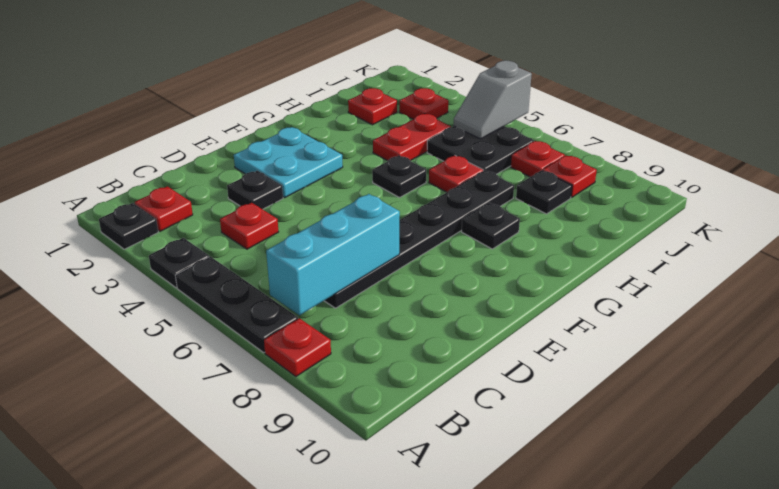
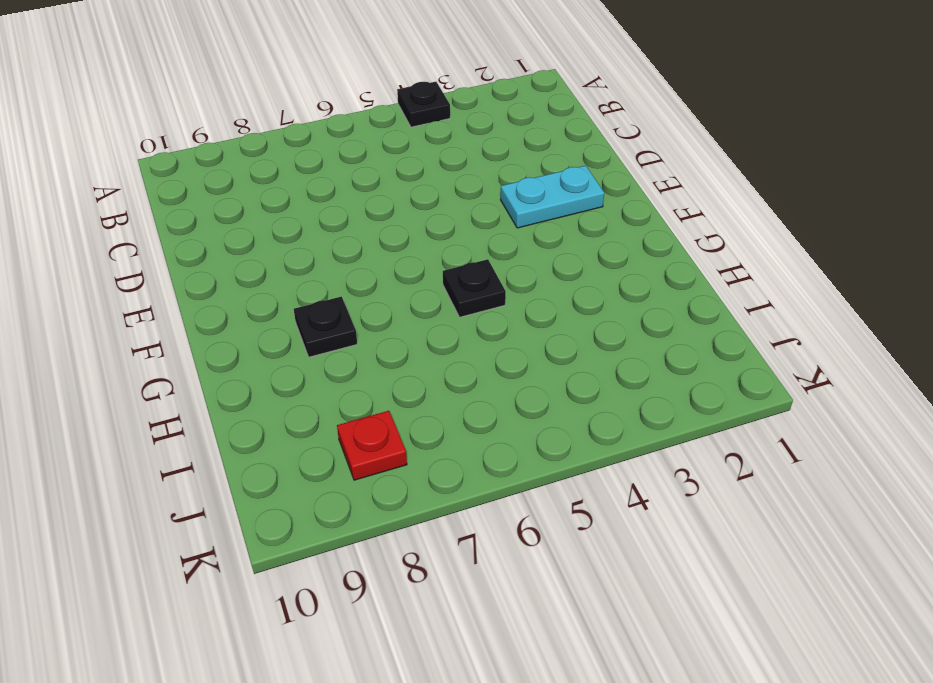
cyan plate E2:E3 level 1 -> cyan plate E2:F3 level 1
none -> black plate A2 level 1
none -> black plate A5:A7 level 1
none -> red plate A8 level 1

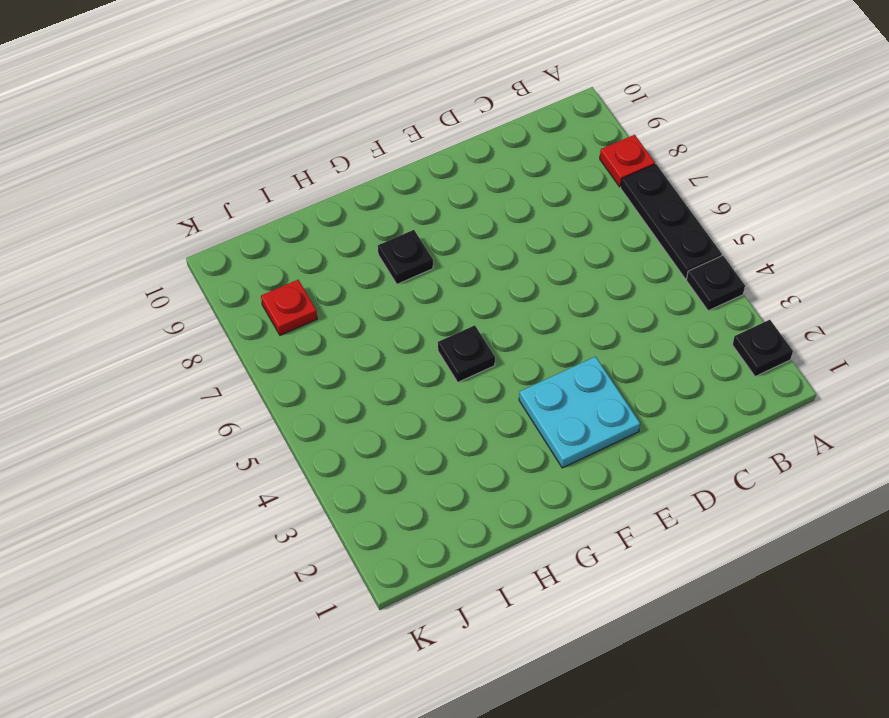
none -> red plate B2 level 1
none -> red plate C4 level 1
none -> black plate C7:H7 level 1

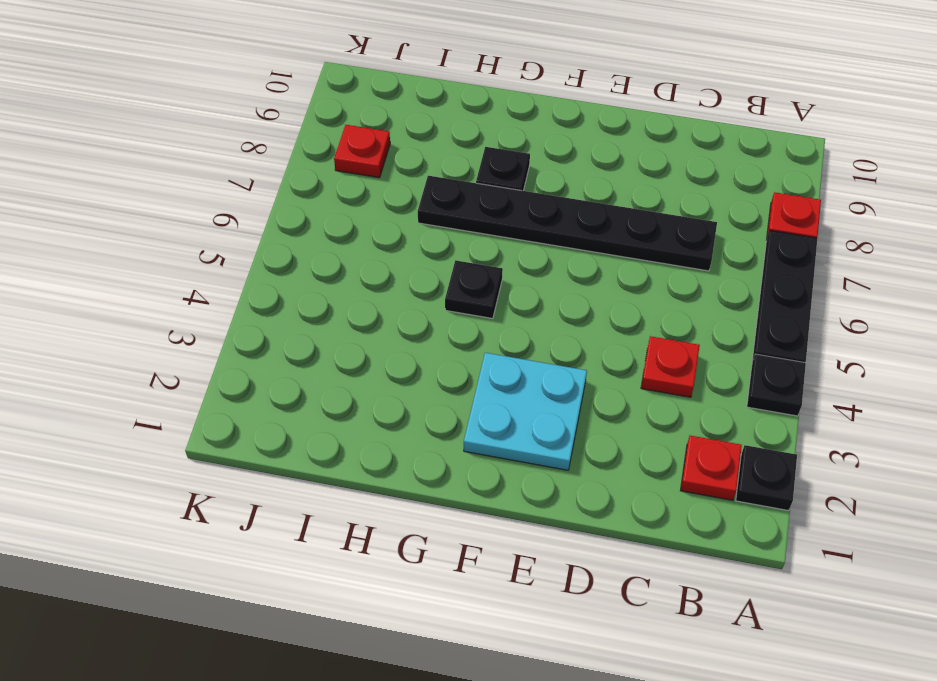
none -> black plate D3 level 1
none -> red plate H4:I4 level 1
none -> red plate H6 level 1

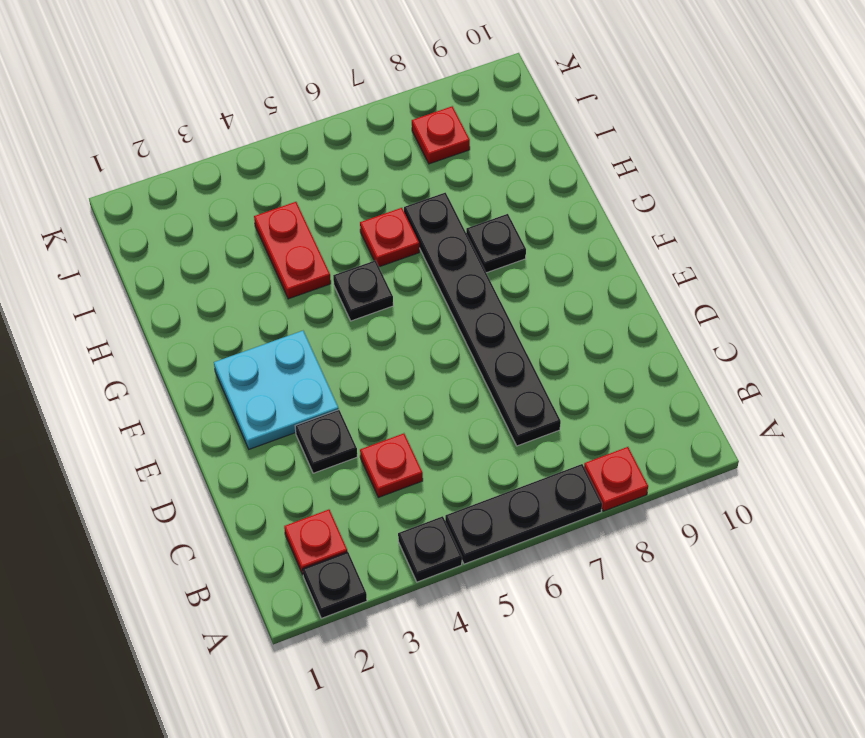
none -> red plate I2 level 1
none -> black plate I5:J6 level 1
none -> black plate I8 level 1

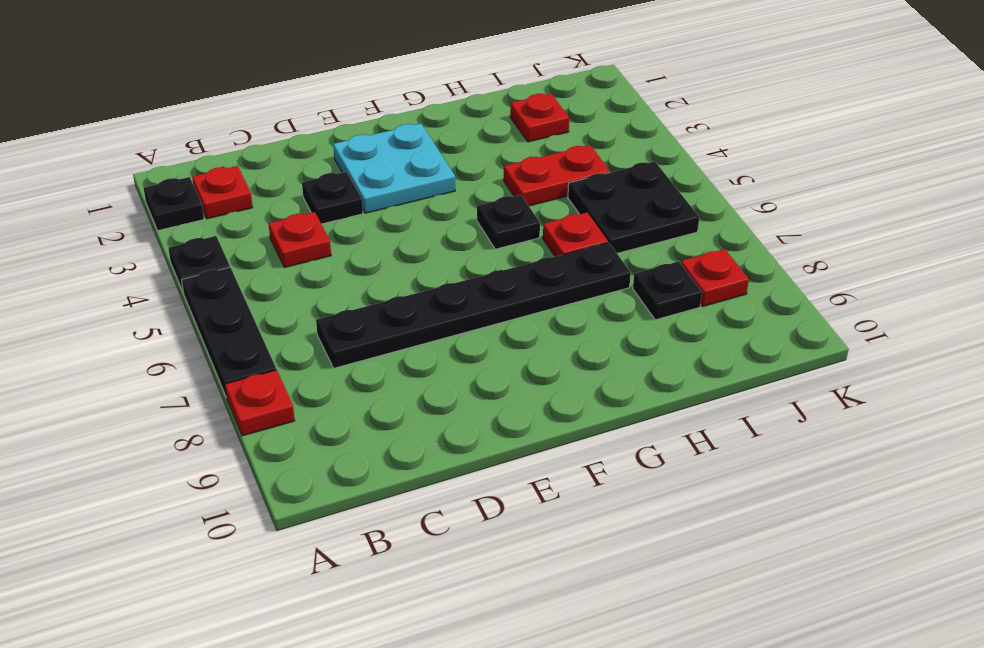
none -> black plate G8 level 1
none -> red plate J3 level 1
none -> red plate J7 level 1

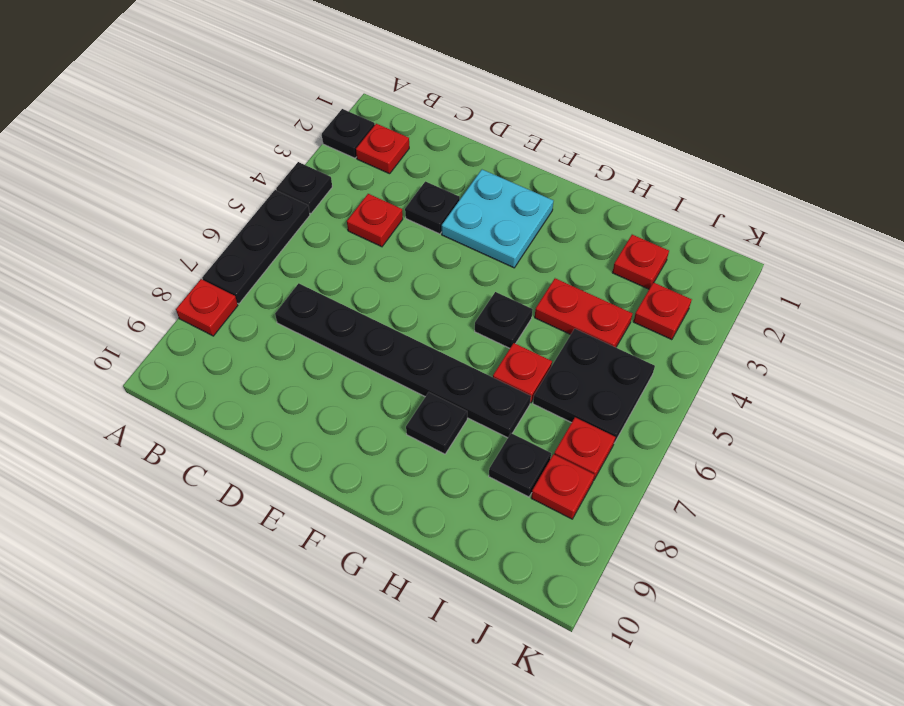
none -> cyan brick B7:D7 level 2
none -> grey slope J5:K5 level 2 top K

